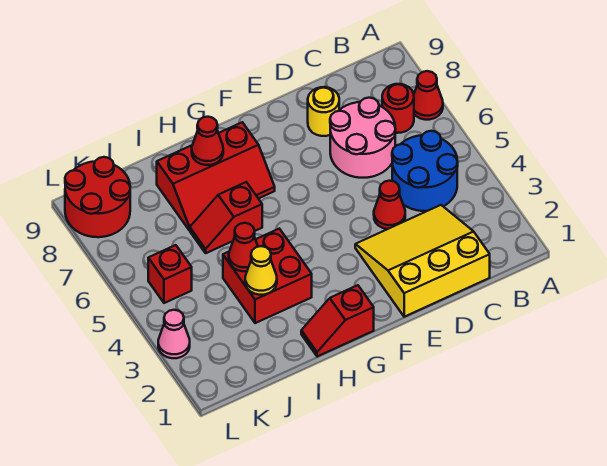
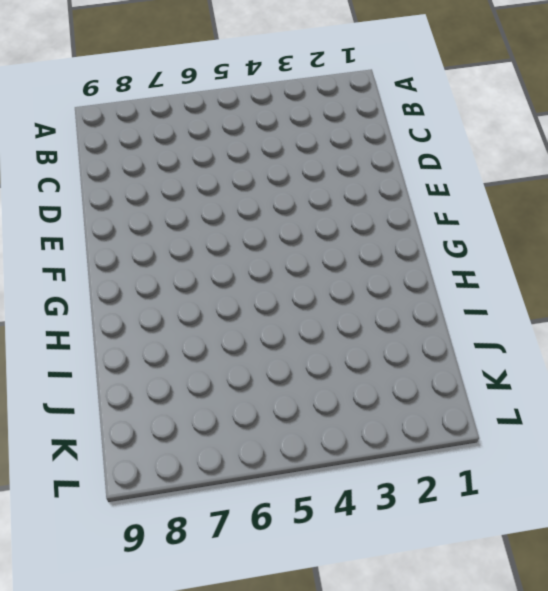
none -> red cone A7 level 1
none -> blue round brick B4:C5 level 1
none -> red round brick B7 level 1

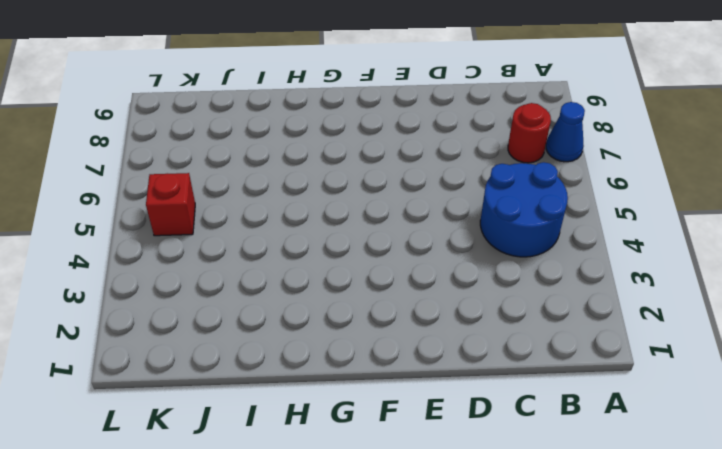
blue cone A7 level 1 -> red cone A7 level 1
none -> yellow slope C1:E3 level 1 top 1
none -> pink round brick C6:D7 level 1
none -> red cone D4 level 1

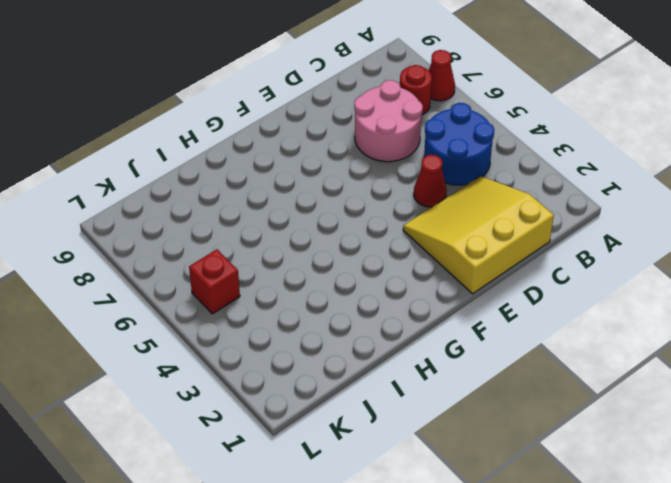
none -> yellow round brick D8 level 1
none -> red slope G1:H1 level 1 top G
none -> red slope G7:I8 level 1 top 8

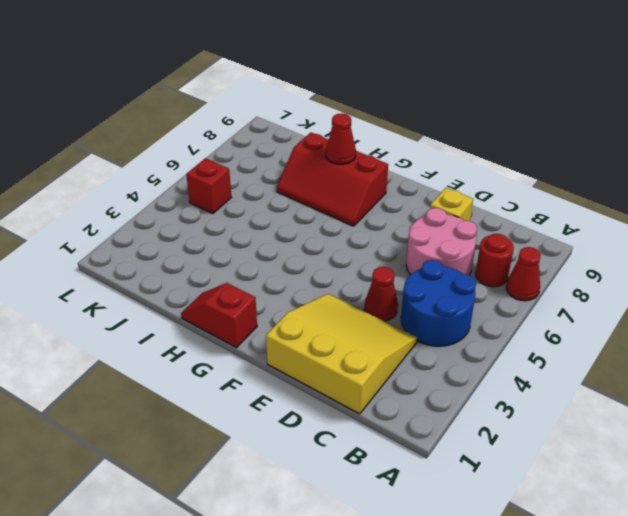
yellow brick D8 level 1 -> yellow round brick D8 level 1
none -> red brick H3:I4 level 1
none -> red slope H6:I6 level 1 top H
none -> red round brick K8:L9 level 1

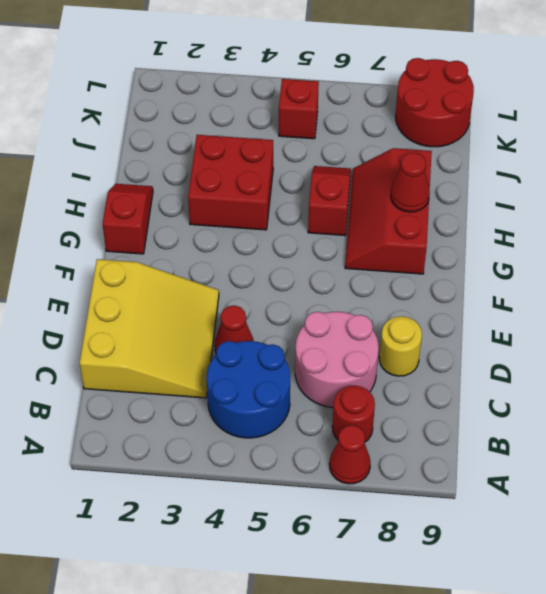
none -> pink cone L3 level 1
none -> yellow cone I3 level 2
none -> red cone I4 level 2

